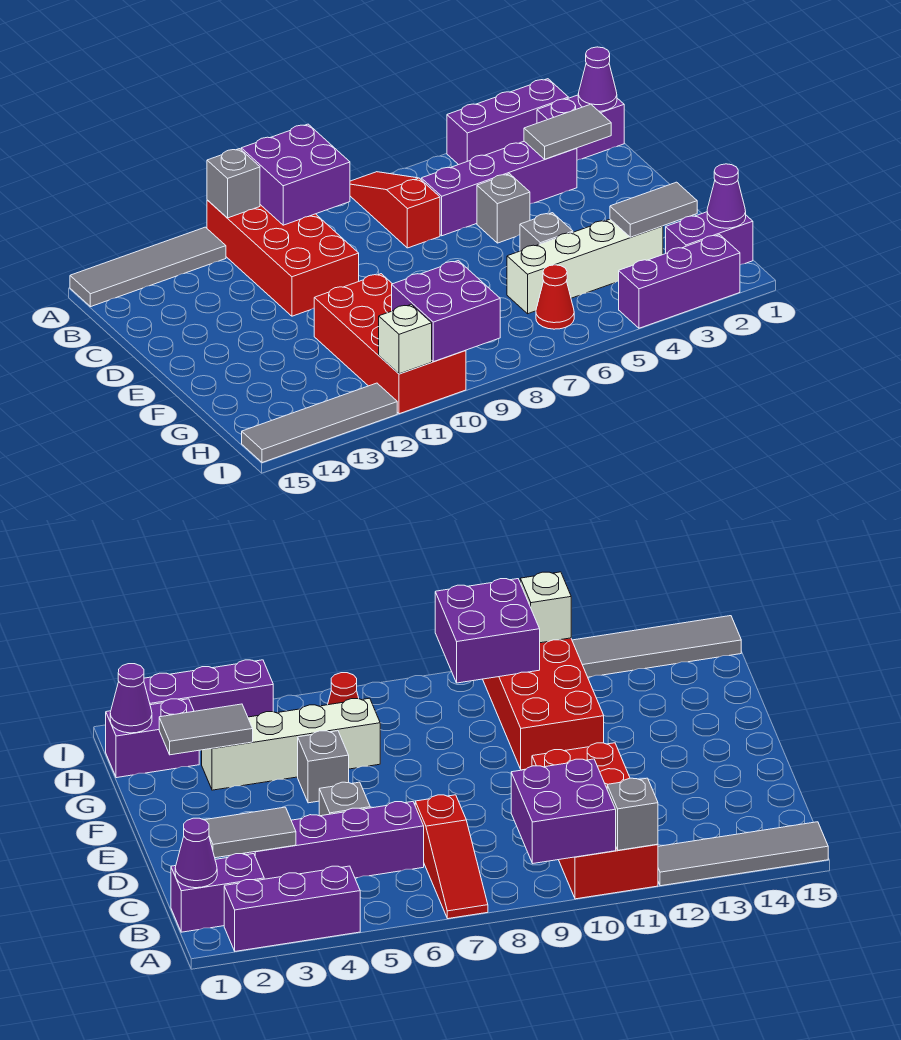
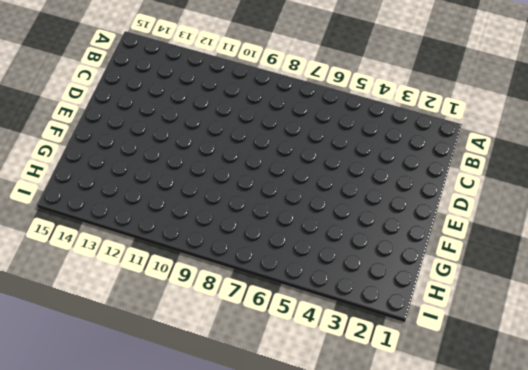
none -> purple brick A2:A4 level 1
none -> red slope A7:C7 level 1 top C
none -> red brick A10:D11 level 1

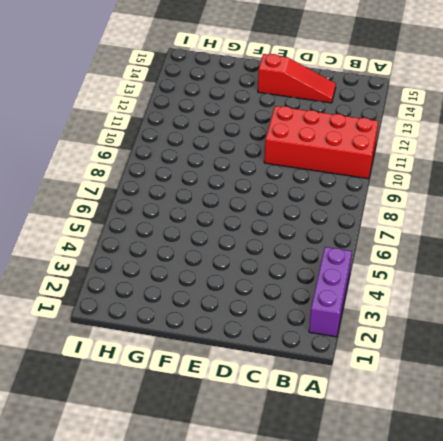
red slope C14:E14 level 1 top E -> red slope A7:C7 level 1 top C
none -> grey tile A12:A15 level 1
none -> purple brick B1:B2 level 1
none -> purple brick C3:C6 level 1

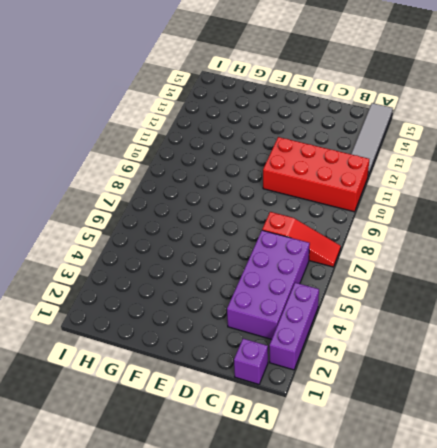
purple brick B1 level 1 -> purple brick B1:B2 level 1
purple brick B3:C6 level 1 -> purple brick C3:C6 level 1
none -> grey brick D5 level 1
none -> grey brick F5 level 1
none -> red brick F10:I11 level 1

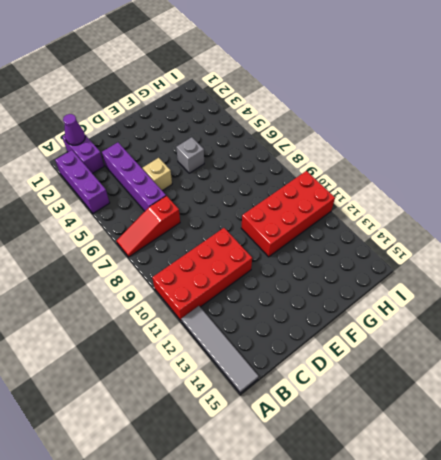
tan brick D5 level 1 -> grey brick D5 level 1
none -> white brick G3:G6 level 1
none -> purple brick H1:H2 level 1
none -> red cone H6 level 1

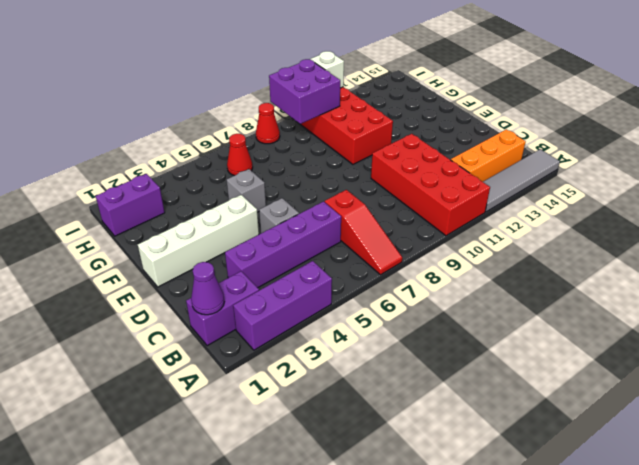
orange brick B12:B14 level 1 -> none
white brick E1:E4 level 1 -> white brick G3:G6 level 1
red cone I8 level 1 -> none
none -> purple brick I2:I4 level 1
none -> grey tile I12:I15 level 1
none -> purple brick A9:B10 level 2

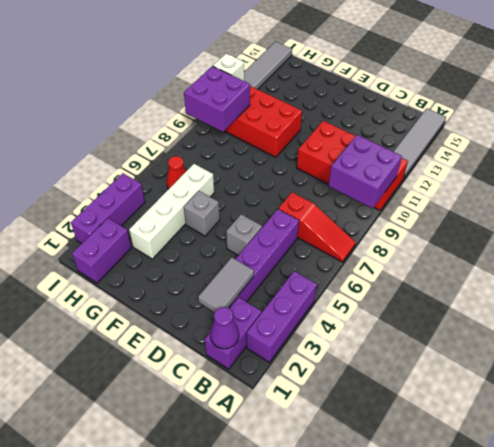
none -> grey brick A11 level 2
none -> grey tile G2:G3 level 2
none -> purple cone H1 level 2

